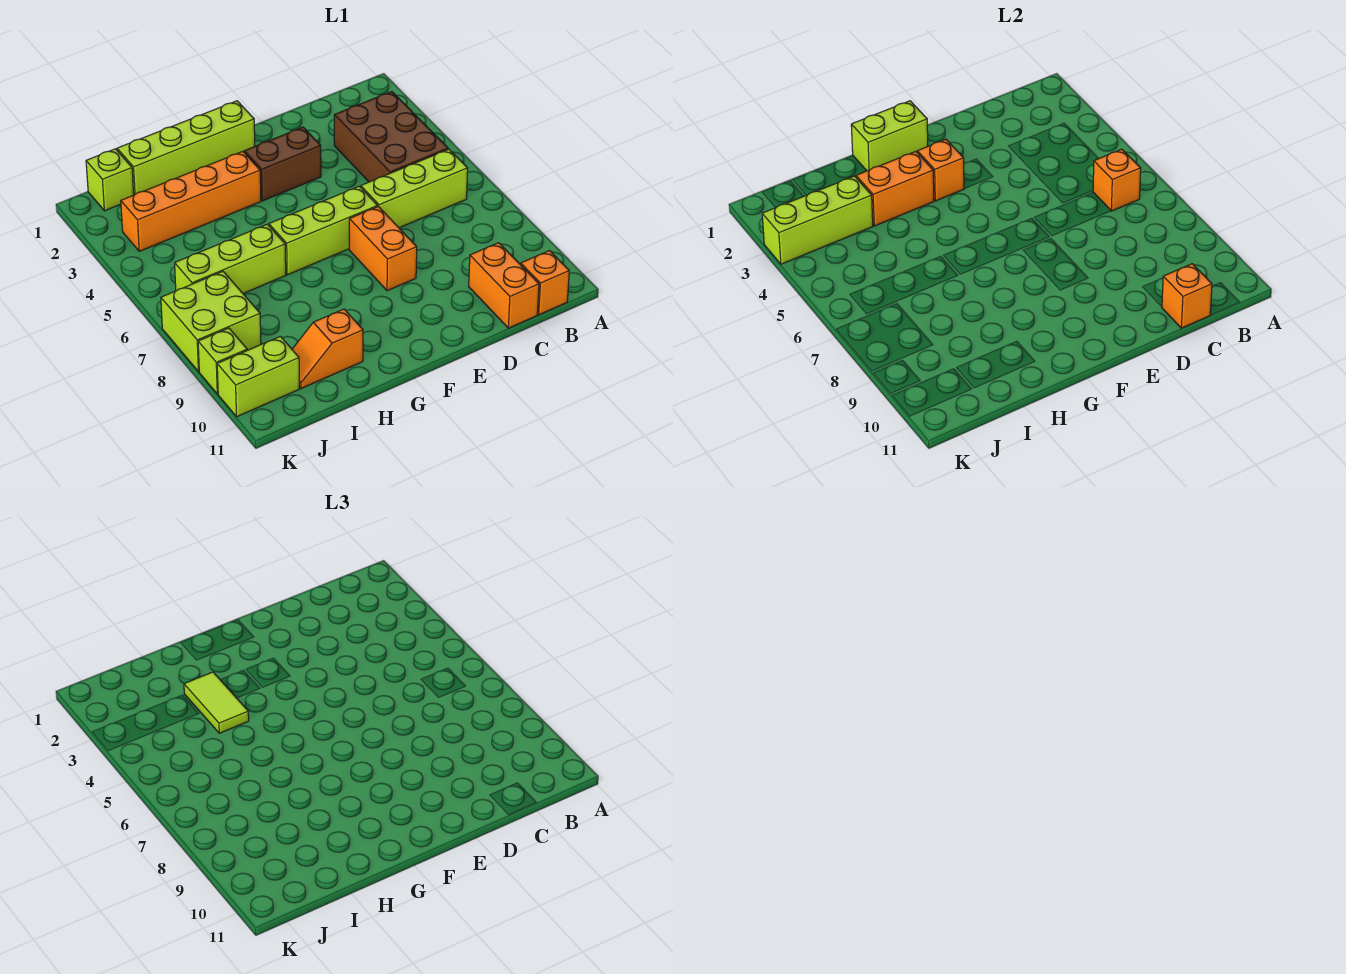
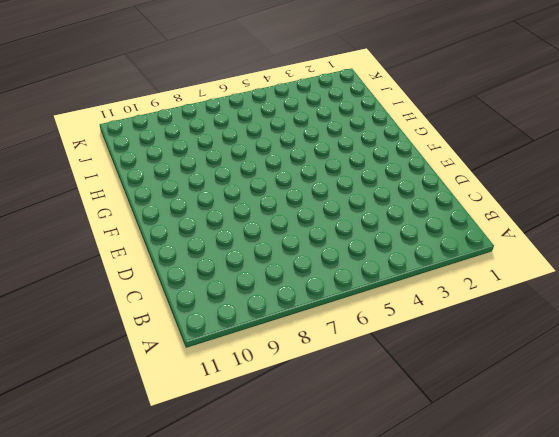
none -> brown brick B3:C5 level 1
none -> lime brick B6:D6 level 1
none -> orange brick B11 level 1

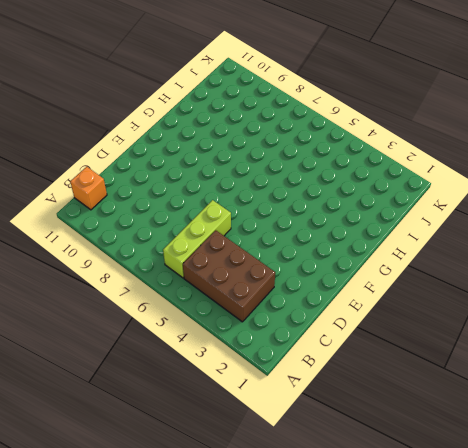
none -> orange brick C10:C11 level 1
none -> brown brick E3:F3 level 1
none -> lime brick E6:G6 level 1

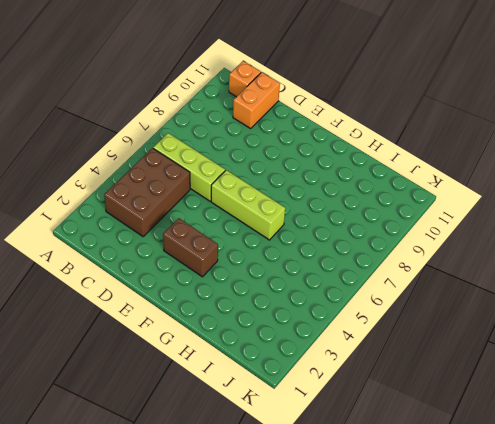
none -> orange brick E7:E8 level 1
none -> lime brick F1:I1 level 1
none -> orange brick G3:J3 level 1

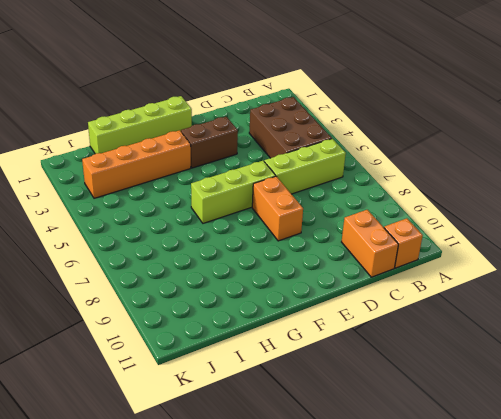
none -> lime brick H6:J6 level 1
none -> orange slope H10:I10 level 1 top H
none -> lime brick J1 level 1

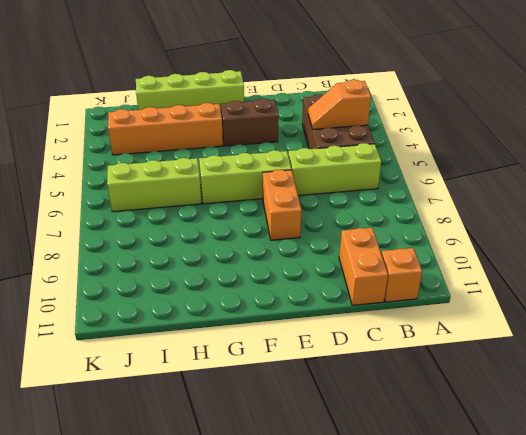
orange slope B4:C4 level 2 top B -> orange slope H10:I10 level 1 top H
none -> lime brick J1 level 1
none -> lime brick J7:K8 level 1
none -> lime brick J10:K10 level 1

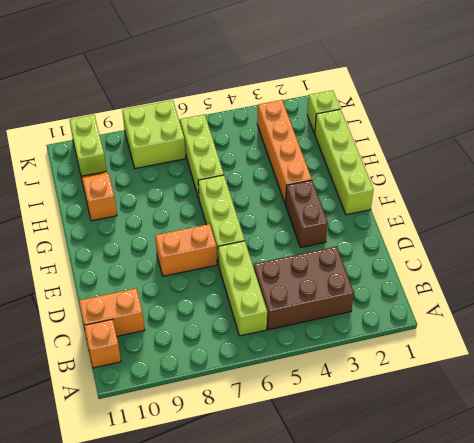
none -> lime brick K9 level 1
none -> orange brick B6 level 2
none -> orange brick C11 level 2

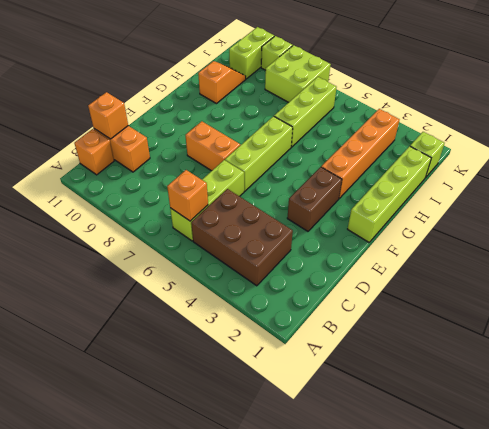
none -> lime brick F1:G1 level 2
none -> orange brick F3 level 2
none -> orange brick G3:H3 level 2

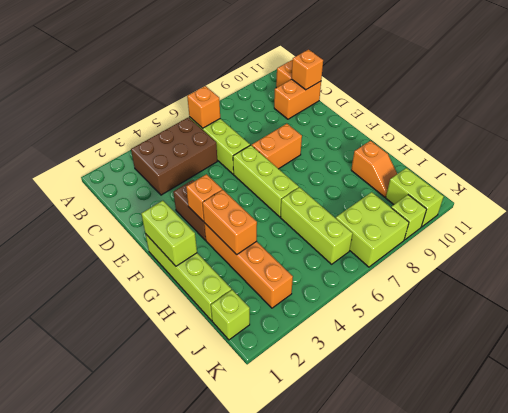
none -> lime brick I3:K3 level 2
none -> lime tile H3:H4 level 3

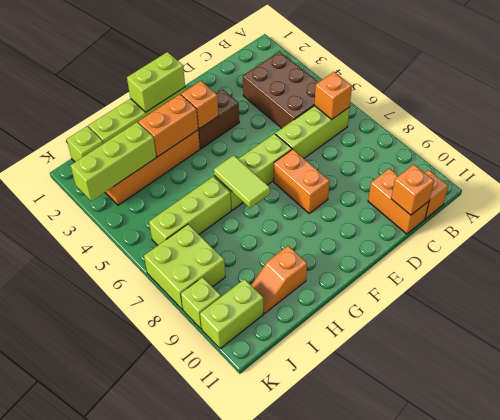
lime tile G6:G7 level 2 -> lime tile H3:H4 level 3

